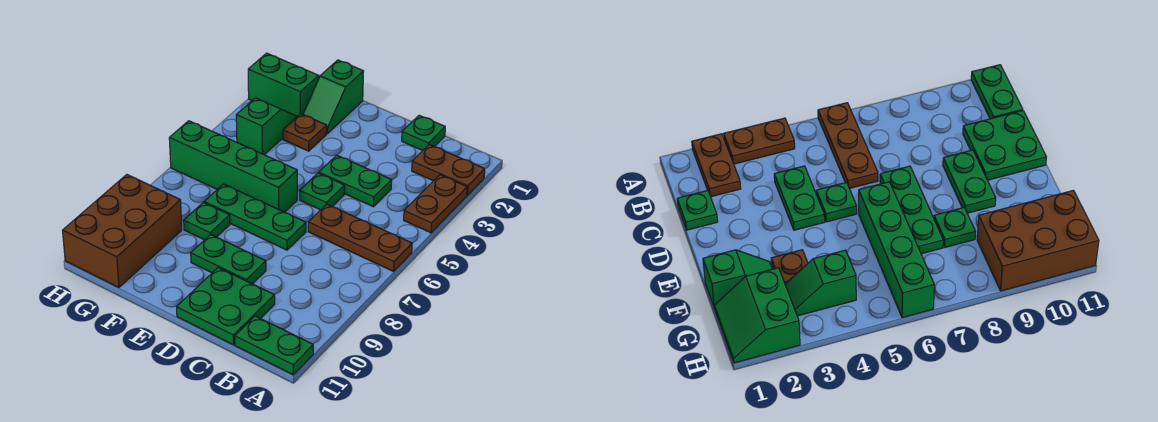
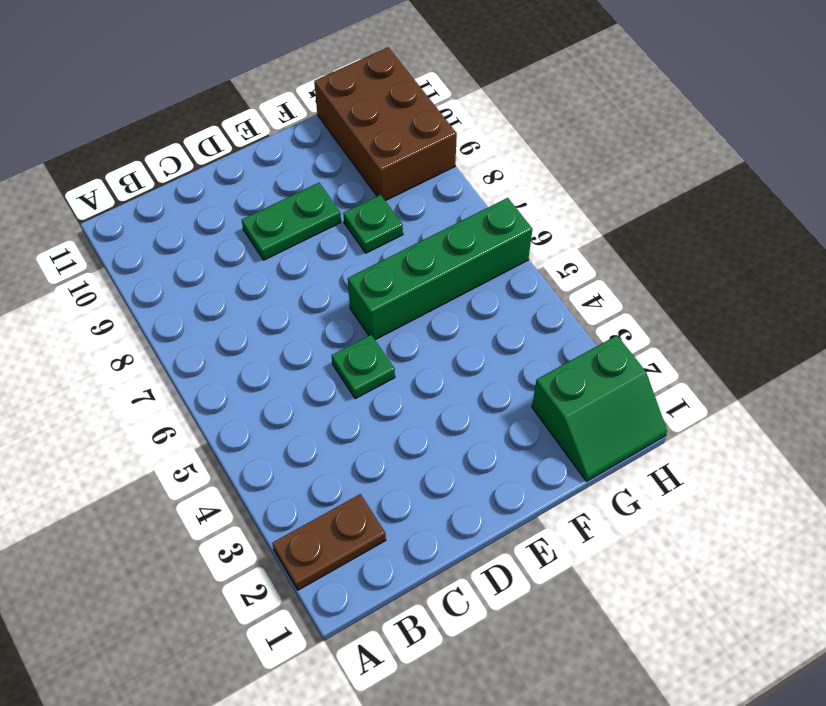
none -> brown plate A3:A4 level 1
none -> brown plate A6:C6 level 1
none -> green plate A11:B11 level 1

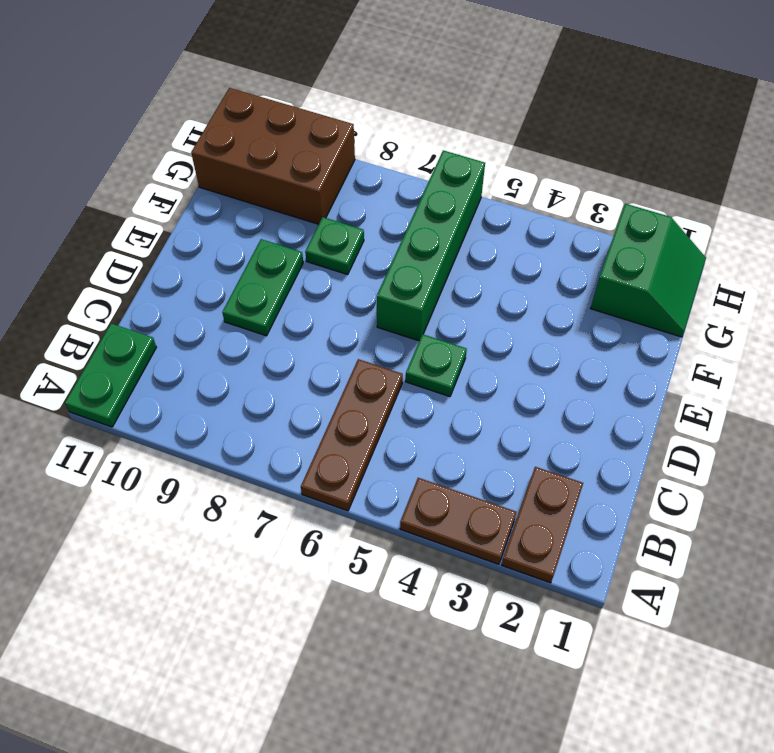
none -> green plate C1 level 1
none -> green plate C4:D4 level 1
none -> green plate C10:D11 level 1

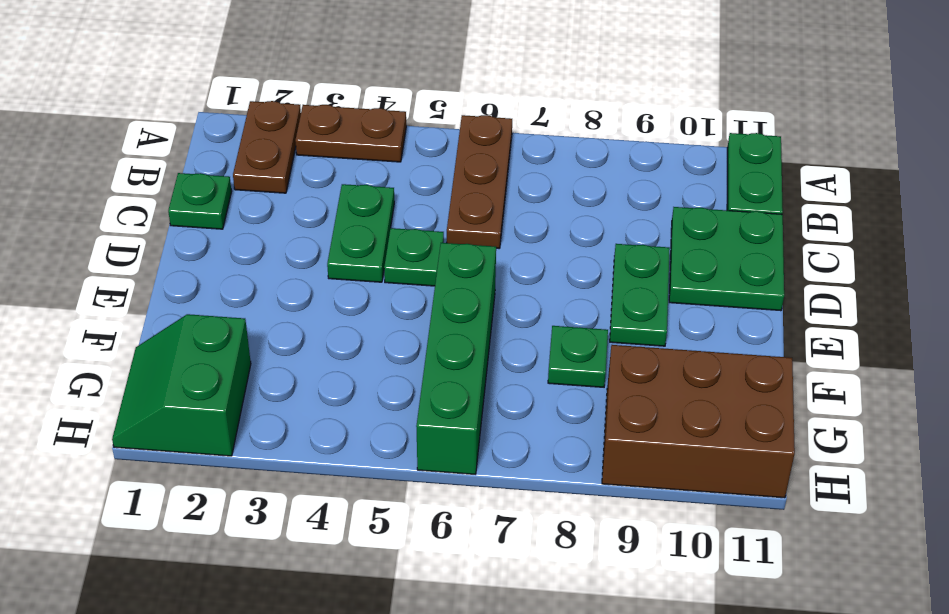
none -> green plate D7:F7 level 1
none -> green slope F1:F2 level 1 top 1
none -> brown plate F3 level 1

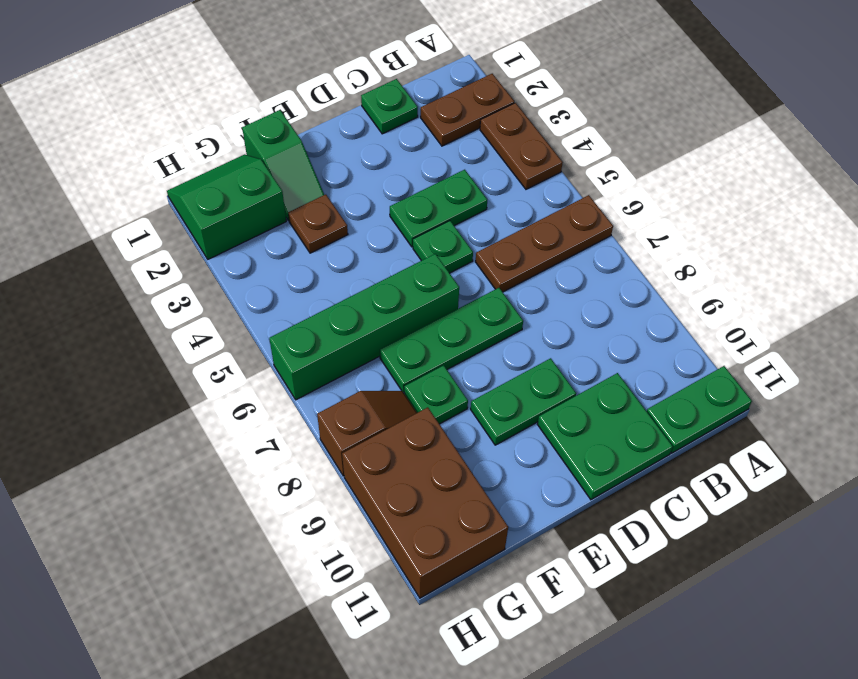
brown slope G8:H8 level 1 top H -> none
none -> green slope G3:G4 level 1 top 4

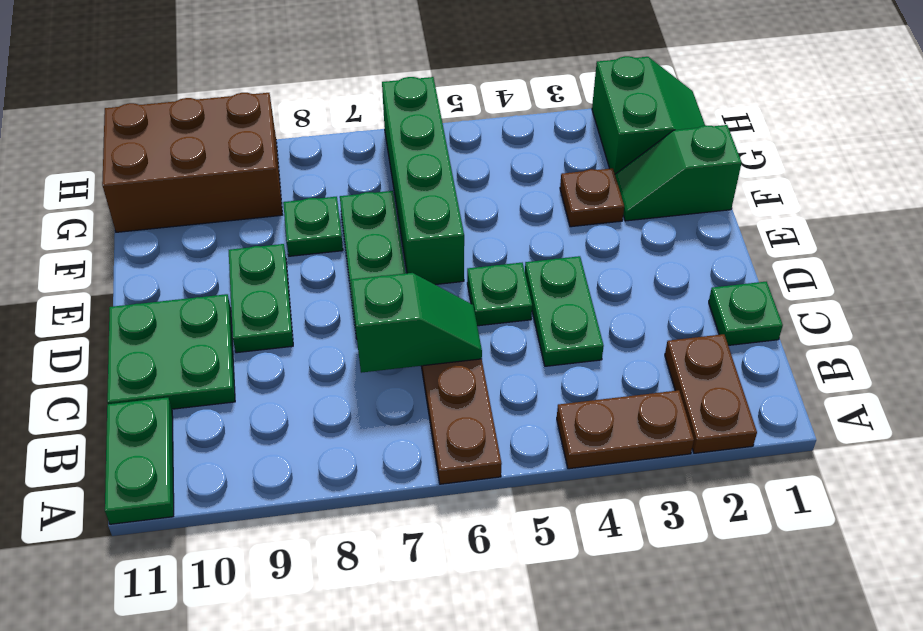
green slope C6:C7 level 2 top 7 -> green slope G3:G4 level 1 top 4

